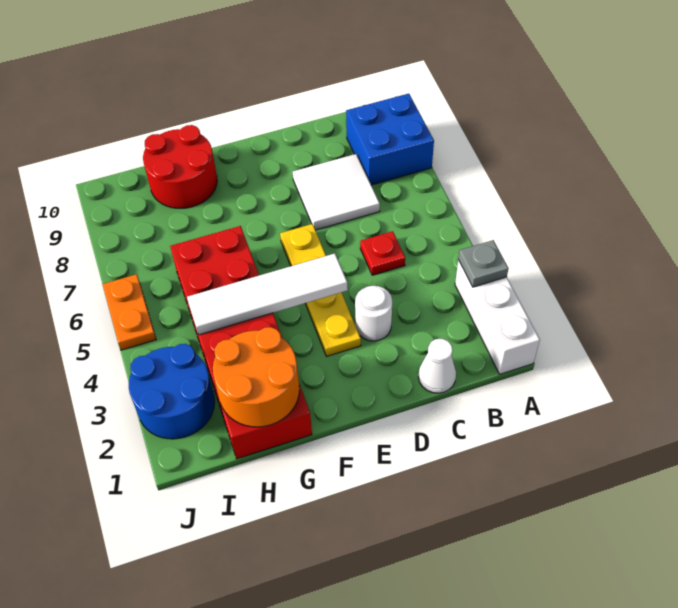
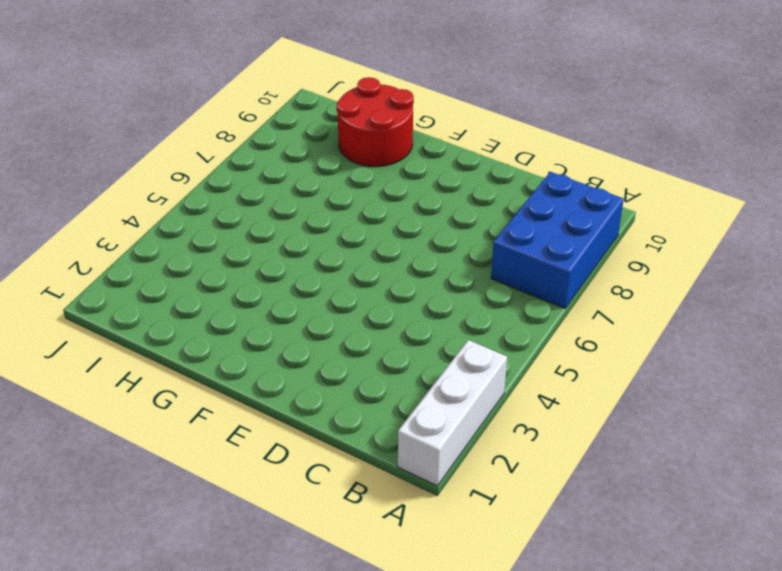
blue brick A7:B9 level 1 -> blue brick A8:B9 level 1
none -> white cone C1 level 1
none -> red plate C5 level 1
none -> white tile C7:D8 level 1

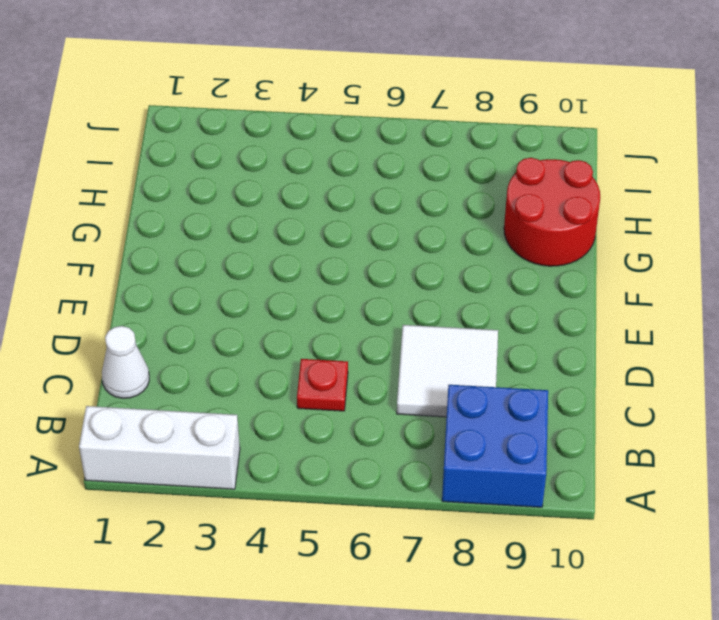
none -> white round brick D3 level 1
none -> yellow plate E3:E6 level 1
none -> red brick G1:H6 level 1

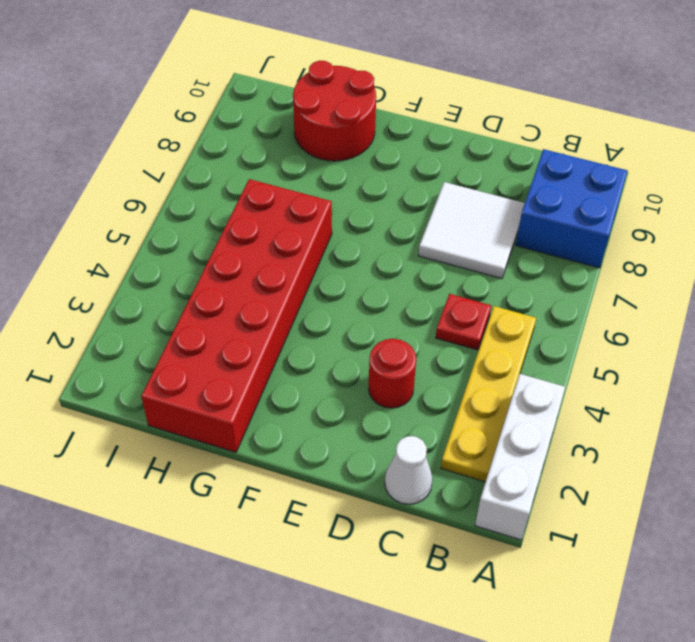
yellow plate B2:B5 level 1 -> yellow plate E3:E6 level 1
red round brick D3 level 1 -> white round brick D3 level 1
none -> blue round brick I2:J3 level 1
none -> orange plate J5:J6 level 1
none -> grey plate A3 level 2

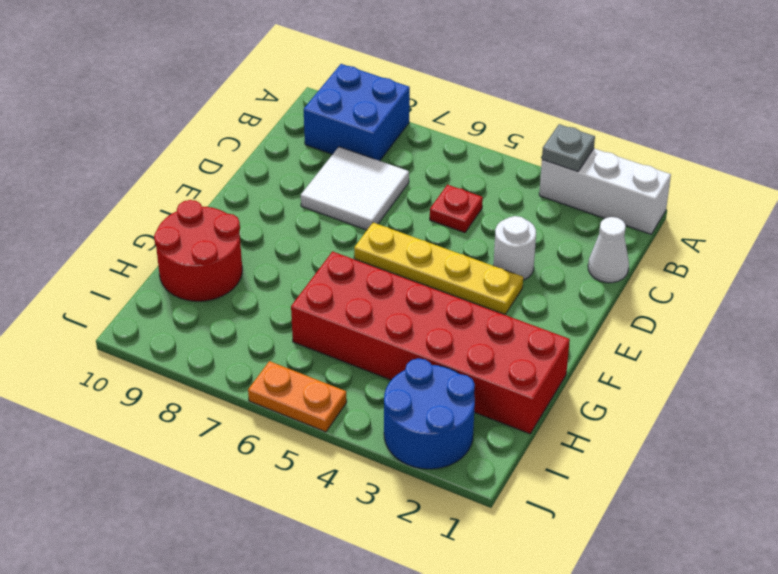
none -> white tile E4:H4 level 2
none -> orange round brick G1:H2 level 2

